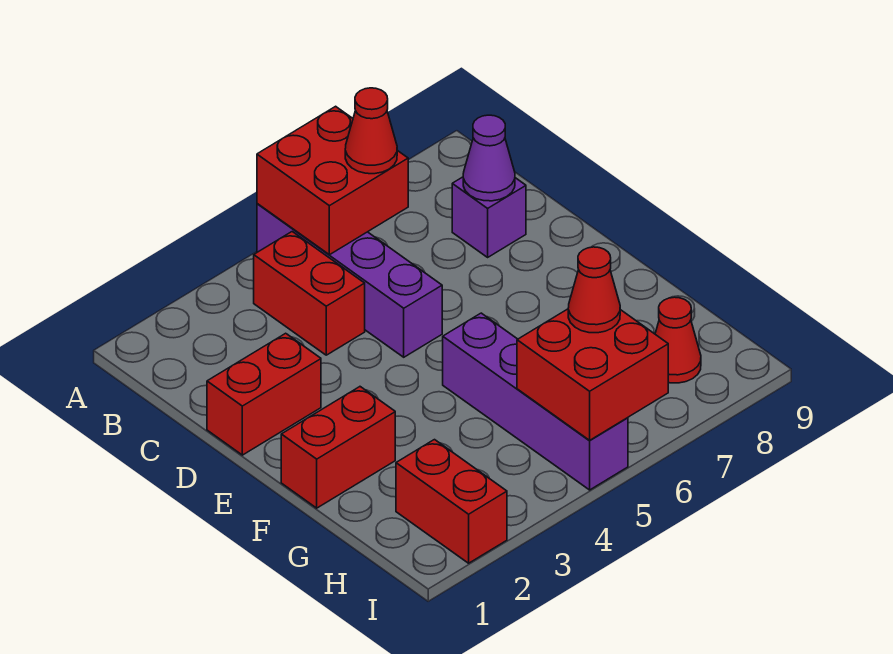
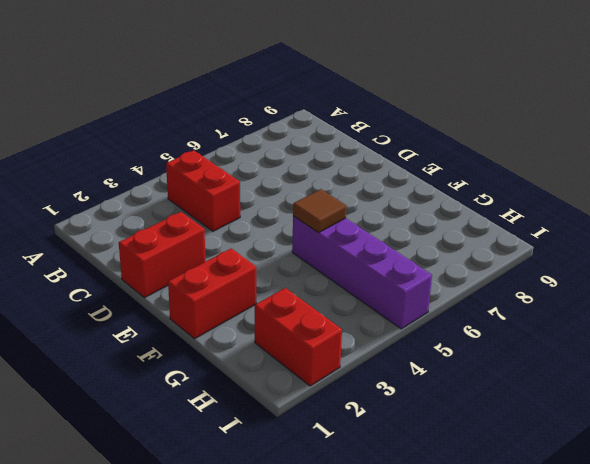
brown tile F5 level 2 -> none
none -> purple brick A5:D5 level 1
none -> purple brick C8 level 1
none -> red cone H8 level 1

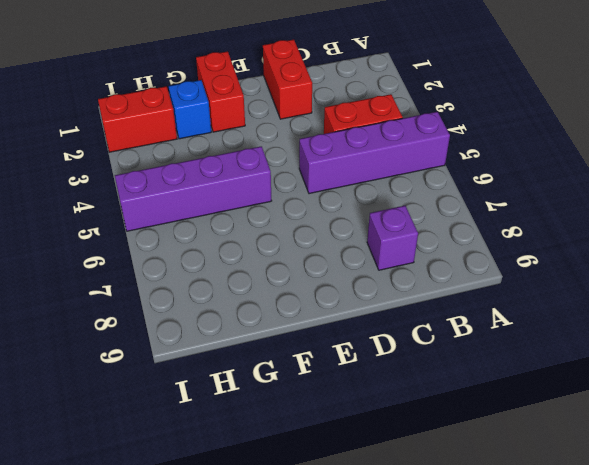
blue brick G2 level 1 -> none
none -> red cone H8 level 1
none -> red brick A5:B6 level 2
none -> purple cone C8 level 2

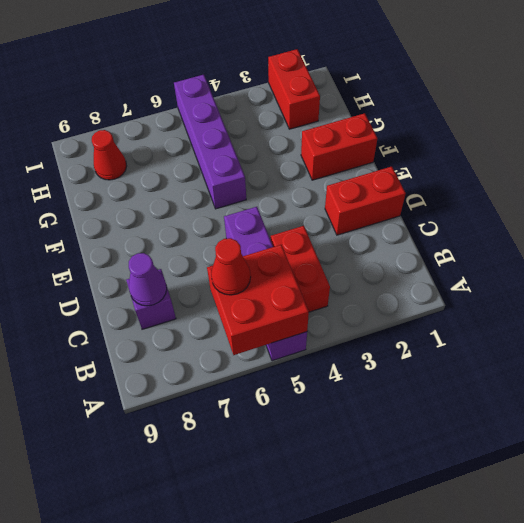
none -> red brick H5:I6 level 2
none -> red cone H6 level 3

